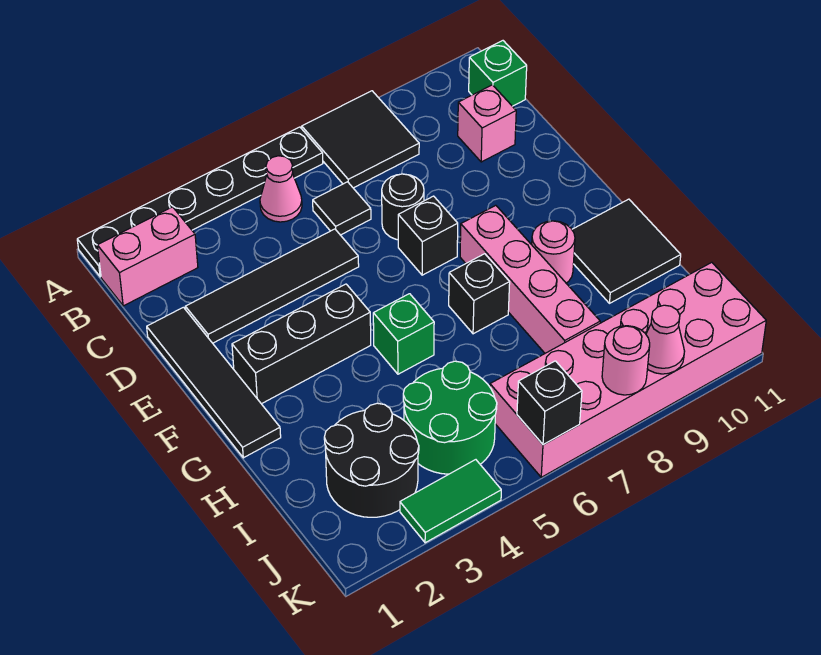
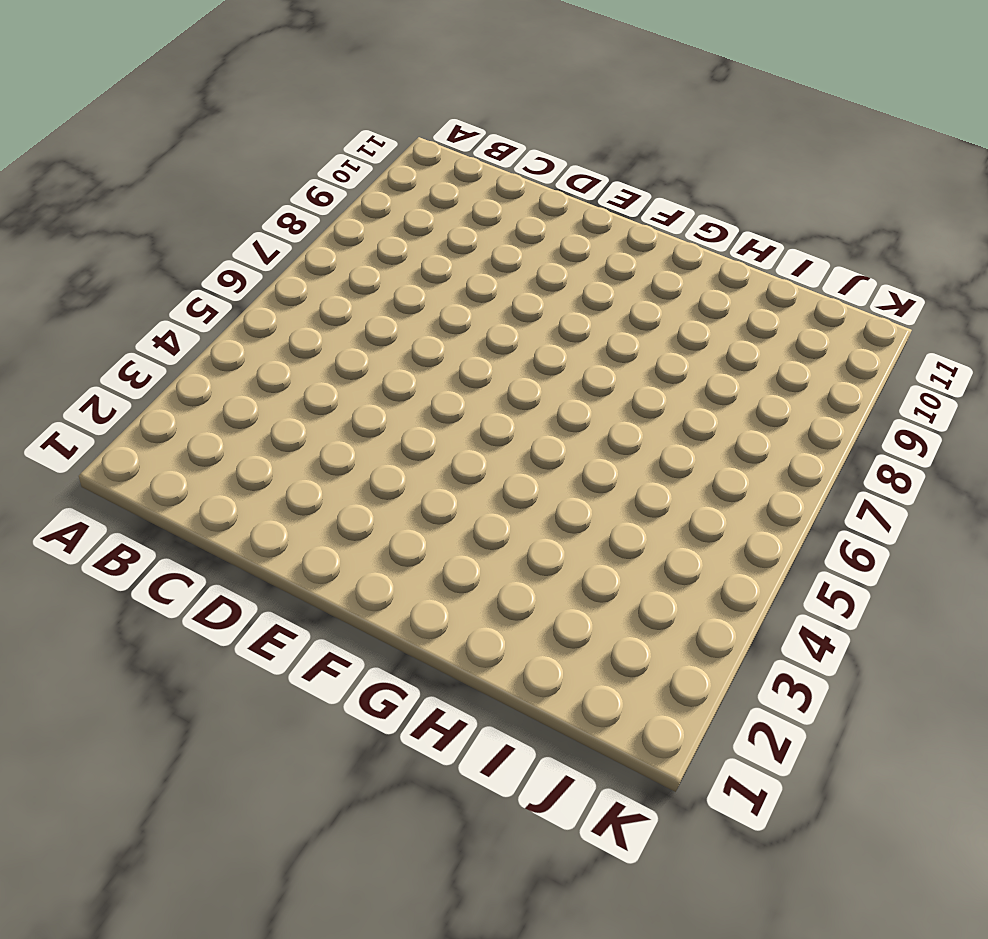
none -> black plate A1:A6 level 1
none -> black tile A7:B8 level 1
none -> pink brick B1:B2 level 1

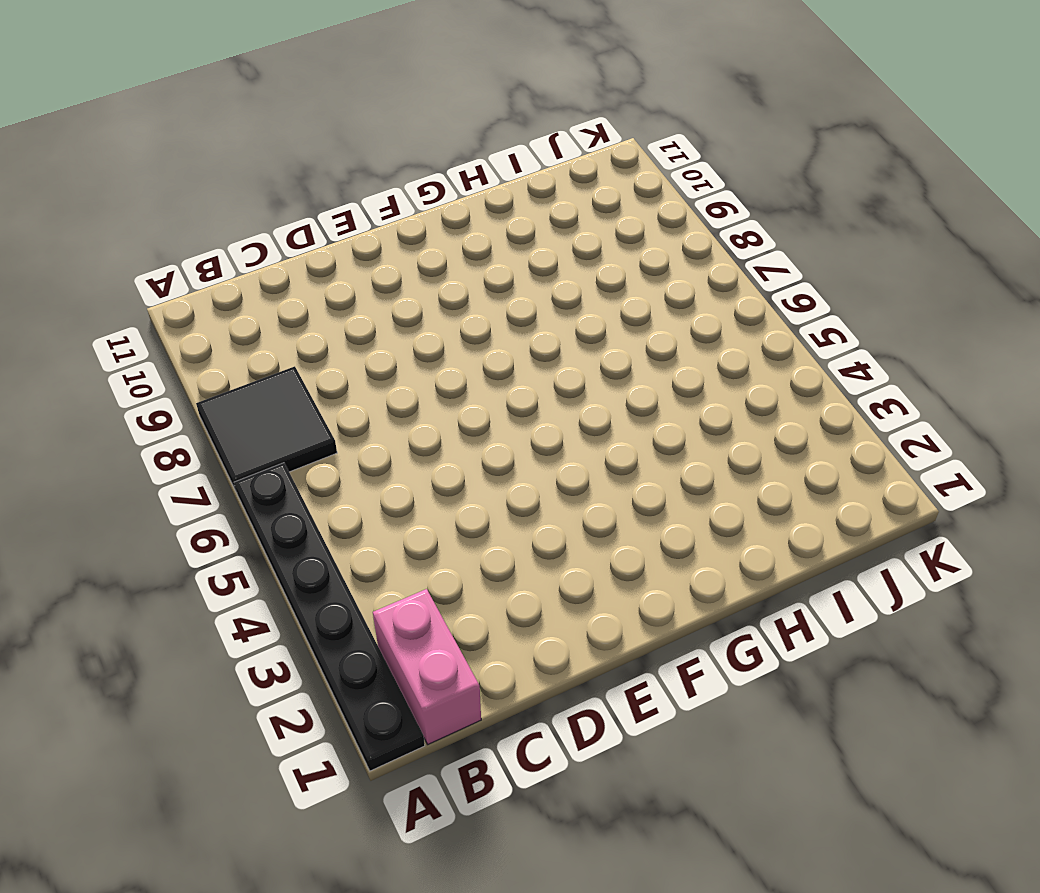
none -> pink cone B5 level 1
none -> green brick B11 level 1
none -> black tile C6 level 1

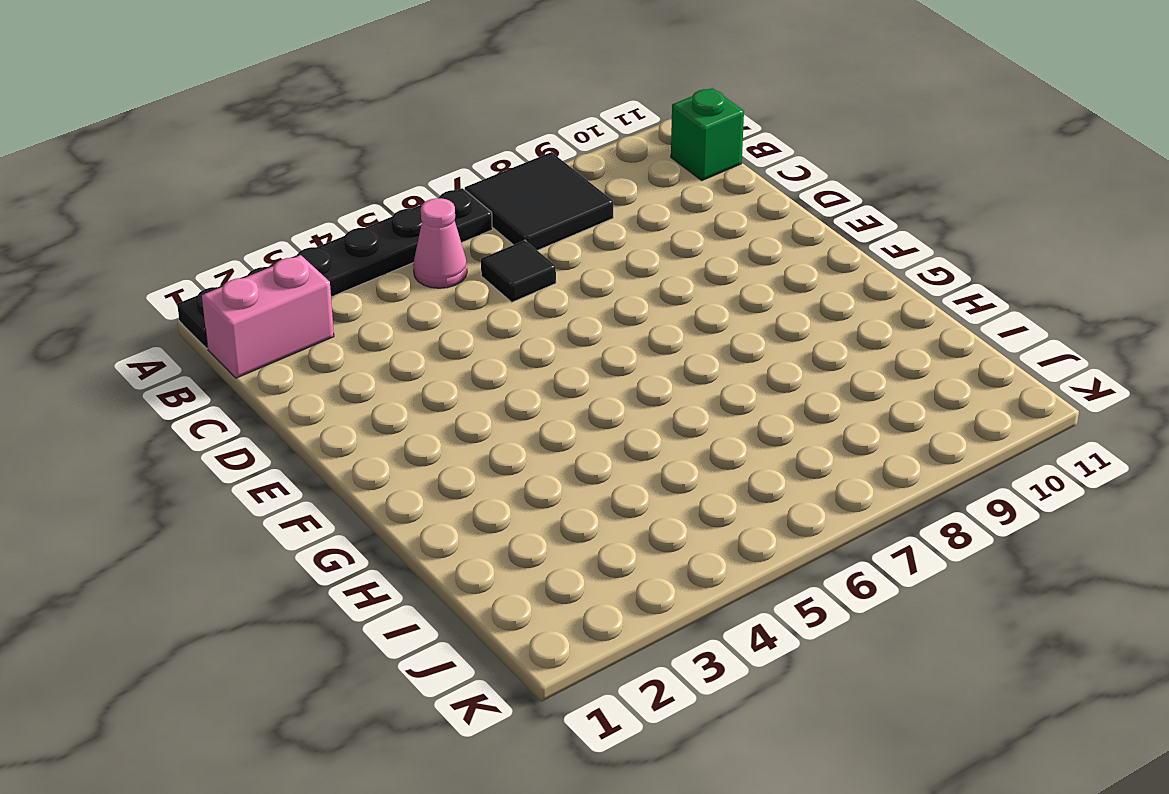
none -> pink brick C10 level 1
none -> black tile D1:G1 level 1
none -> black tile D2:D5 level 1

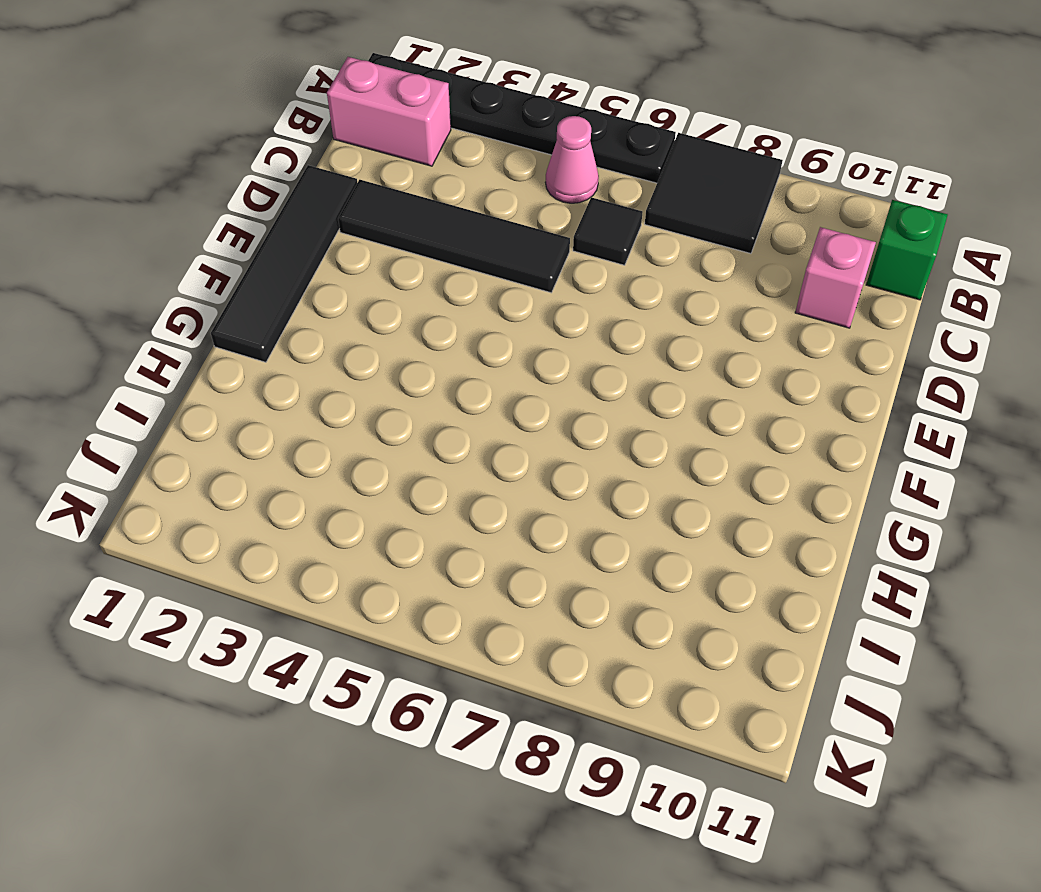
none -> black round brick D7 level 1
none -> black brick E7 level 1
none -> black brick F2:F4 level 1

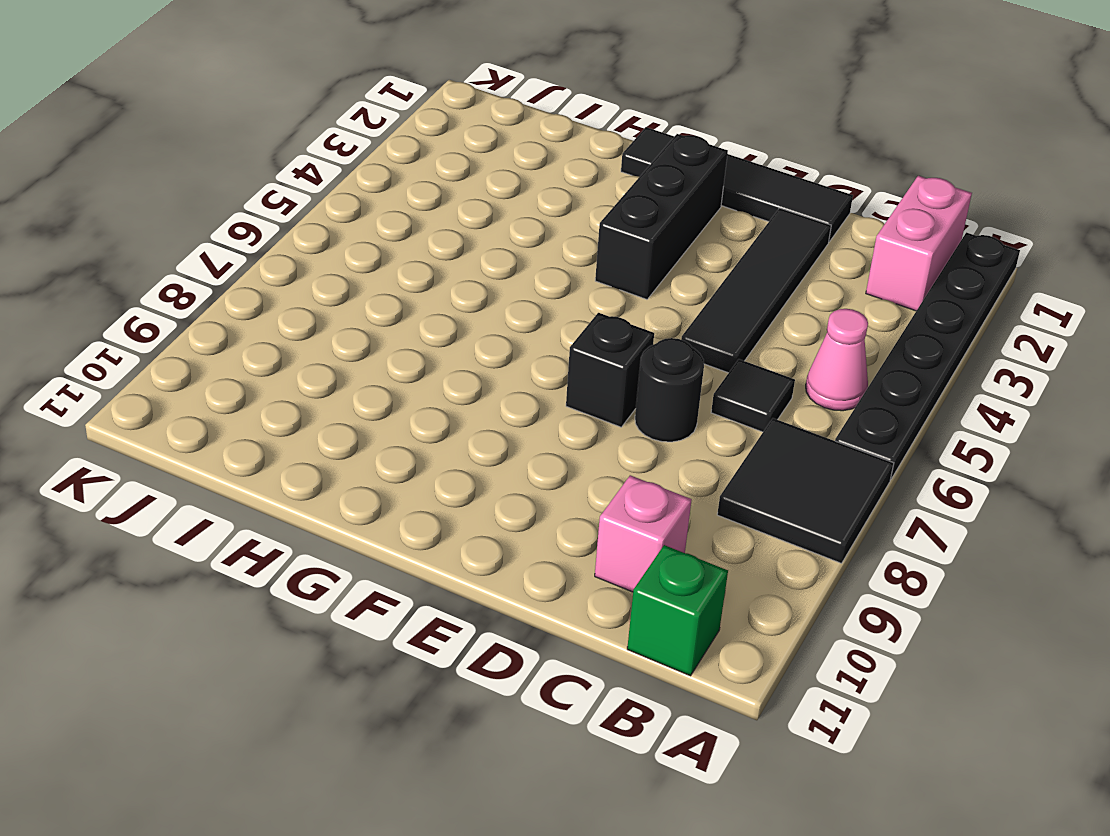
none -> pink brick F8:I8 level 1
none -> green brick G5 level 1
none -> black brick G7 level 1

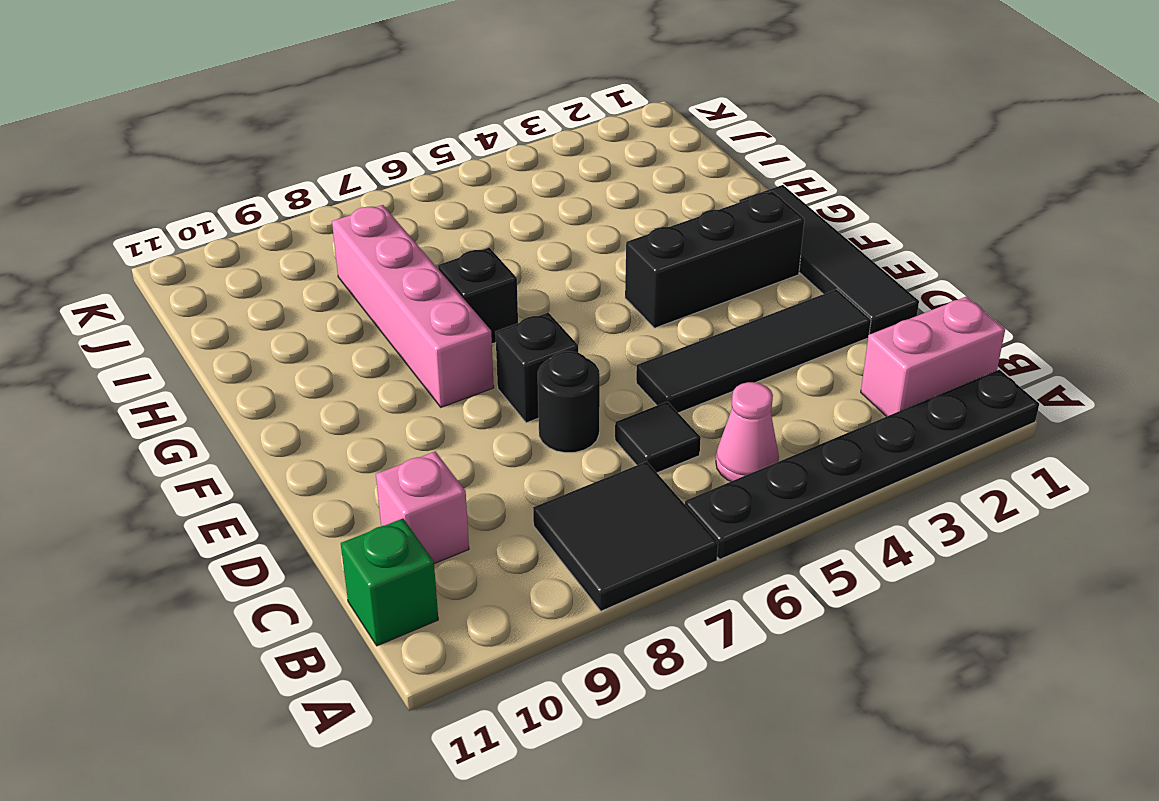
none -> green brick G5 level 1
none -> pink round brick G9 level 1
none -> black tile G10:H11 level 1

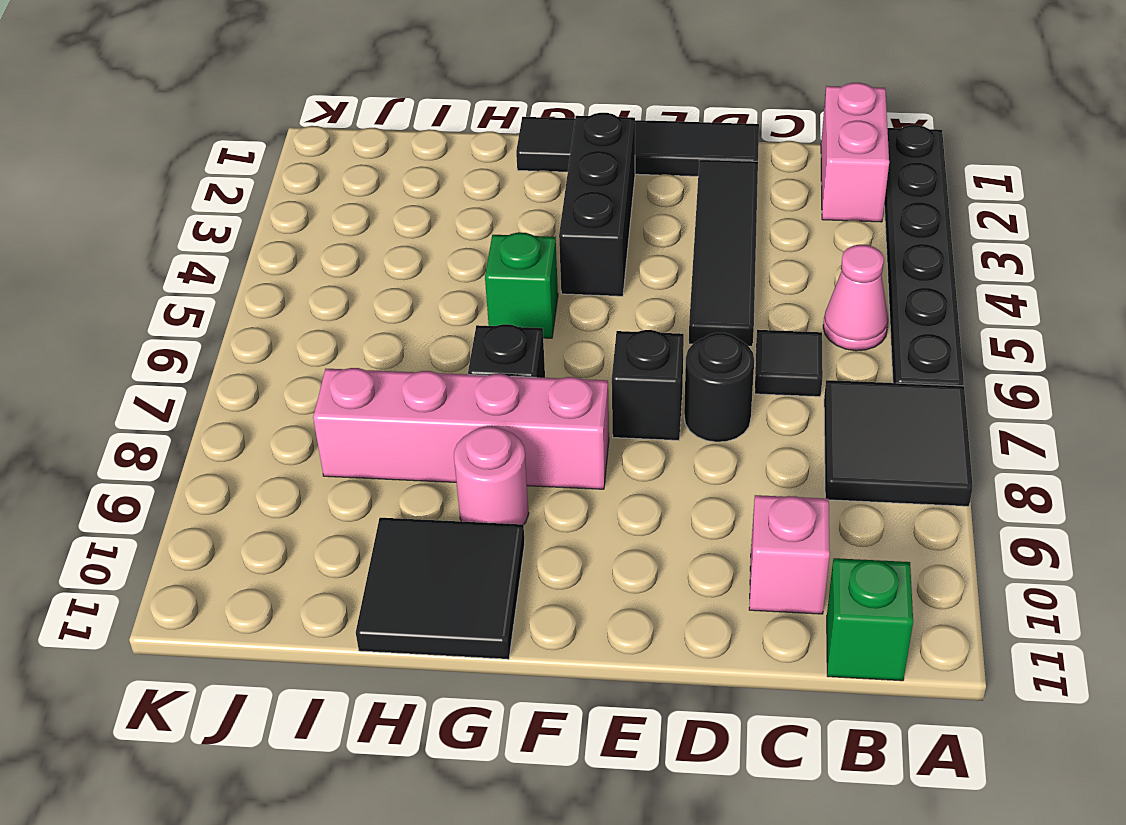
none -> black round brick I2:J3 level 1
none -> green round brick I4:J5 level 1
none -> pink brick J6:K11 level 1

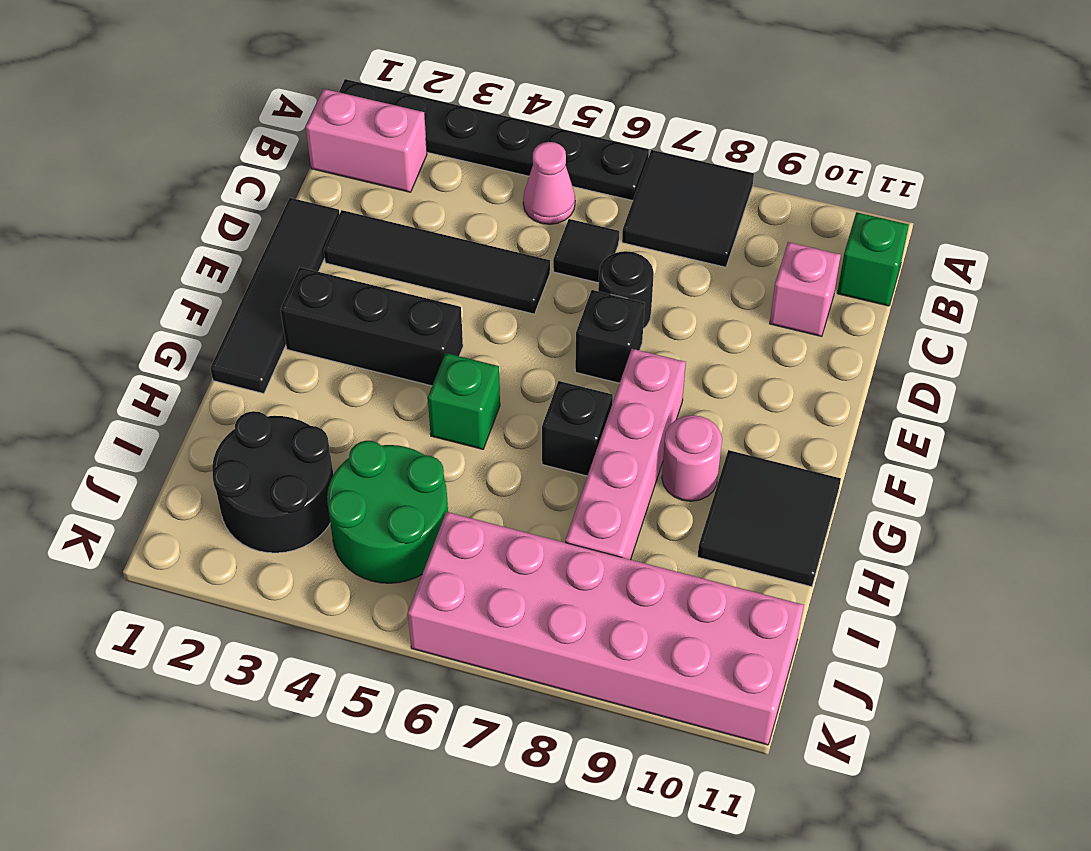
none -> green tile K3:K4 level 1
none -> black brick K6 level 2
none -> pink round brick K8 level 2

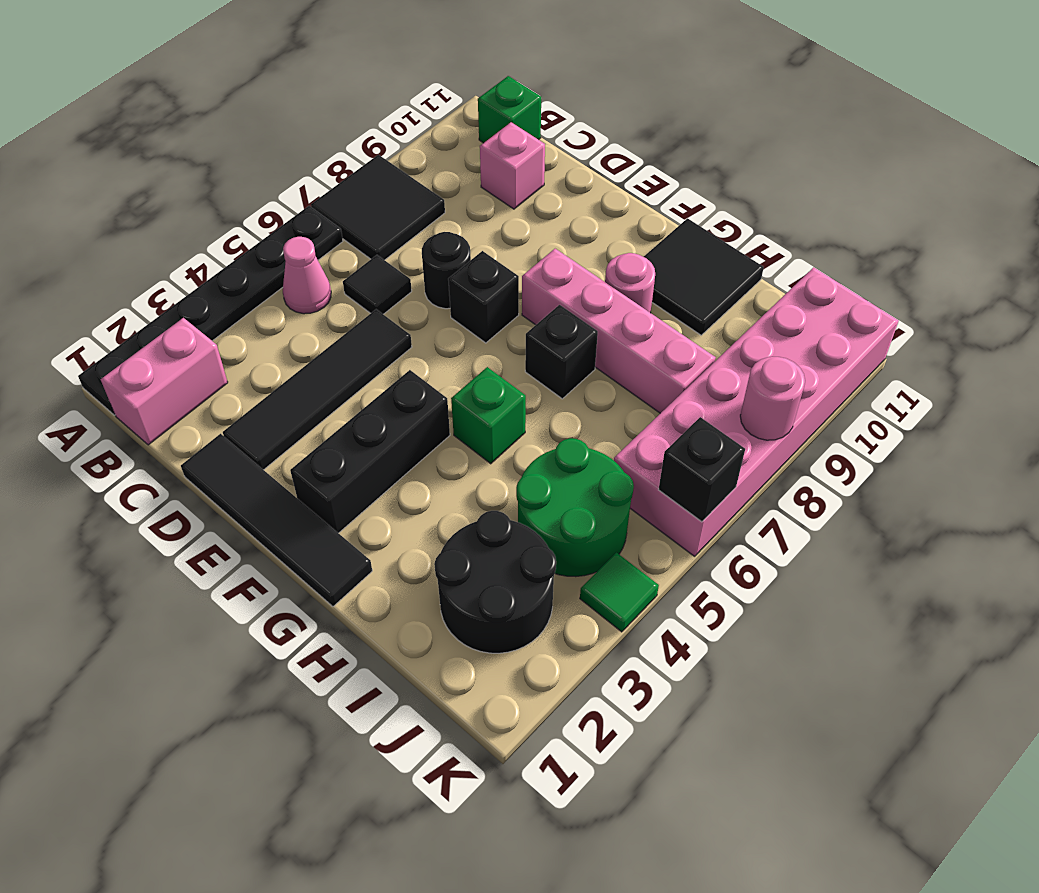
green tile K4 level 1 -> green tile K3:K4 level 1
none -> pink cone K9 level 2

